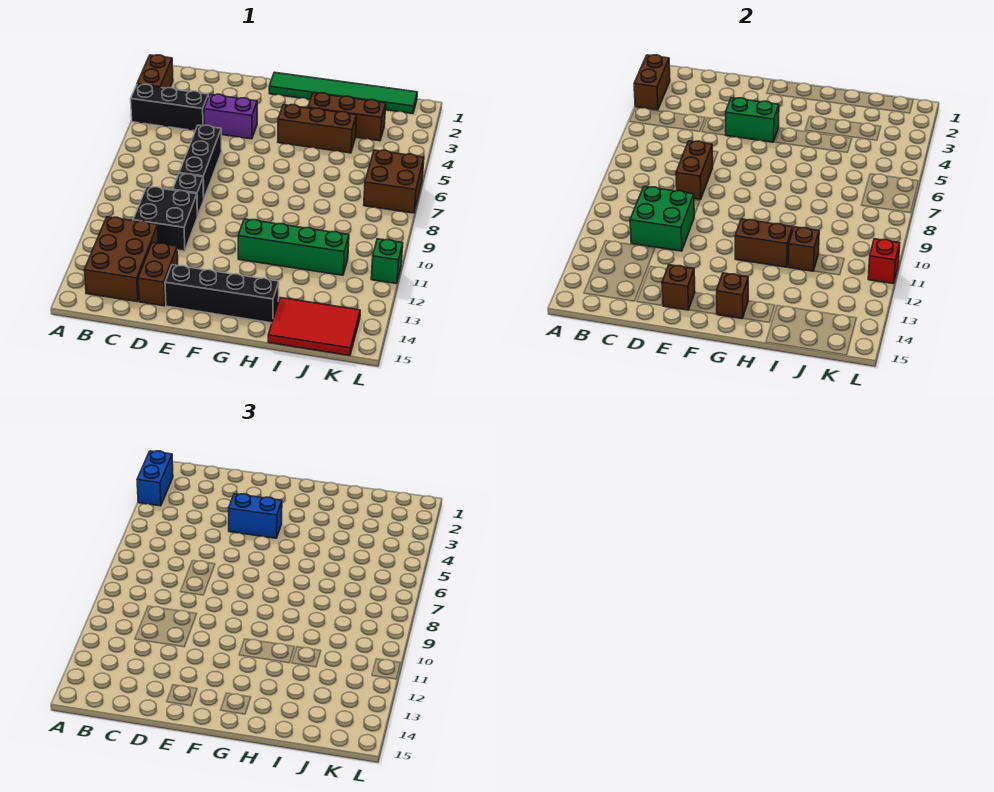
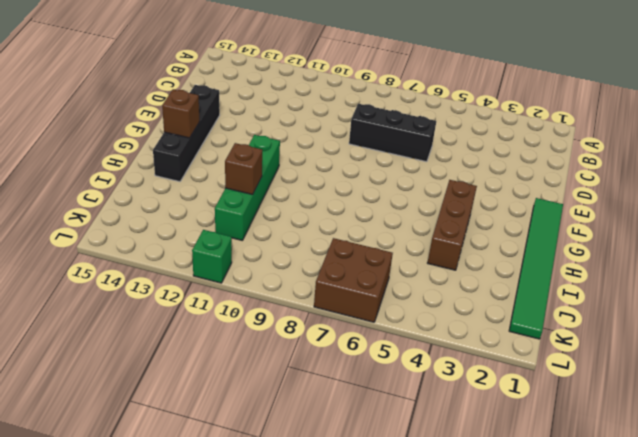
none -> brown brick A2:A3 level 1
none -> black brick A4:C4 level 1
none -> brown brick B12:C14 level 1

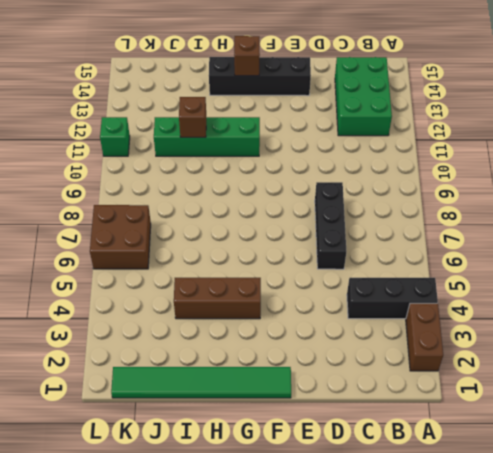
green brick B12:C14 level 1 -> brown brick B12:C14 level 1
none -> black brick C10:D11 level 1
none -> purple brick D4:E4 level 1
none -> black brick D9 level 1

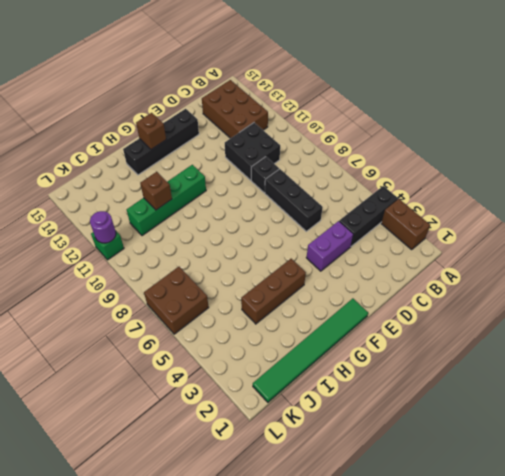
purple round brick L11 level 2 -> red brick L11 level 2
none -> brown brick D13:D14 level 1
none -> brown brick H3:J3 level 1
none -> red tile I14:K15 level 1

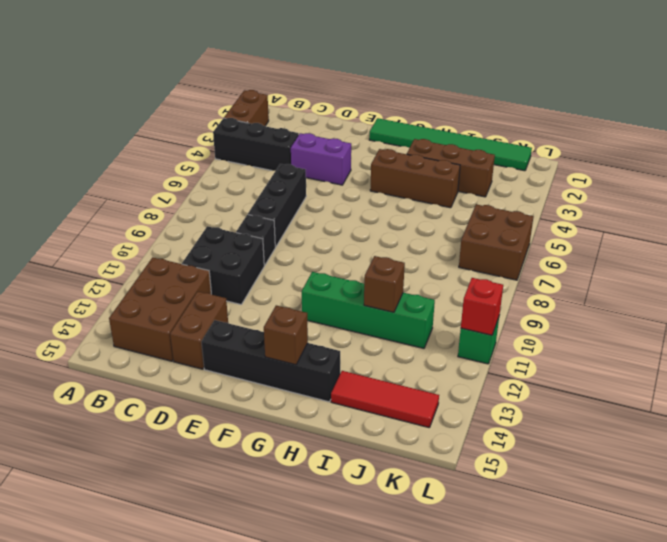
red tile I14:K14 level 1 -> red tile I14:K15 level 1
none -> brown brick A2:A3 level 2
none -> green brick C10:D11 level 2
none -> brown brick D7:D8 level 2

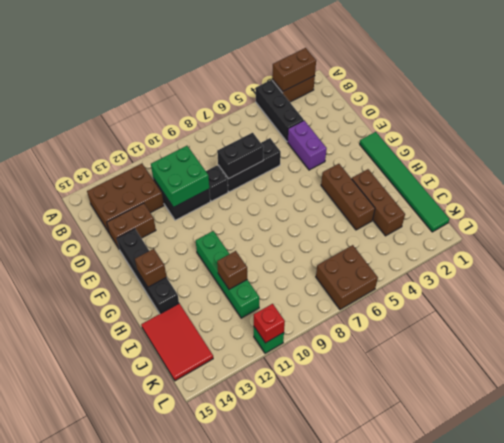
black brick D7:D8 level 2 -> brown brick D7:D8 level 2
none -> green brick E4:F4 level 2
none -> brown brick E14 level 2
none -> brown brick G11:H11 level 2

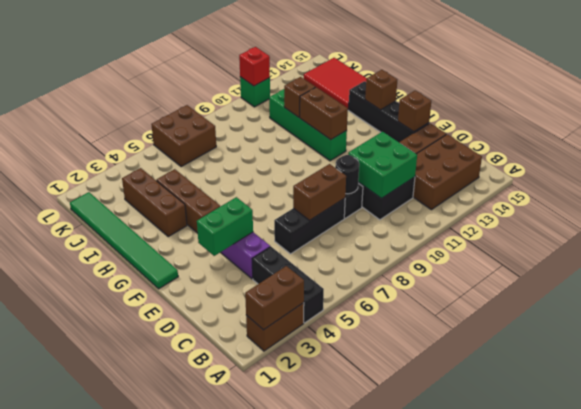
black round brick D9 level 2 -> none
green brick E3:E4 level 2 -> green brick E4:F4 level 2
none -> blue brick A2:A3 level 3
none -> blue brick E4:F4 level 3

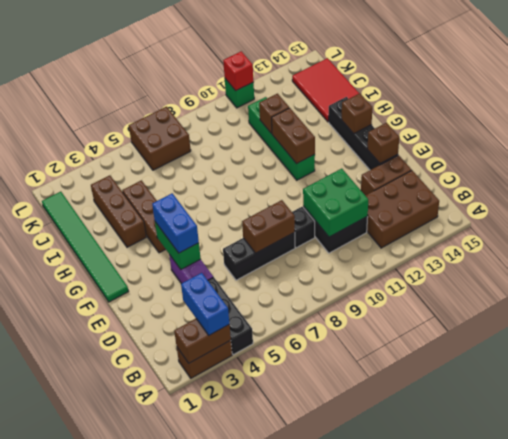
blue brick A3:B3 level 3 -> blue brick A2:A3 level 3

